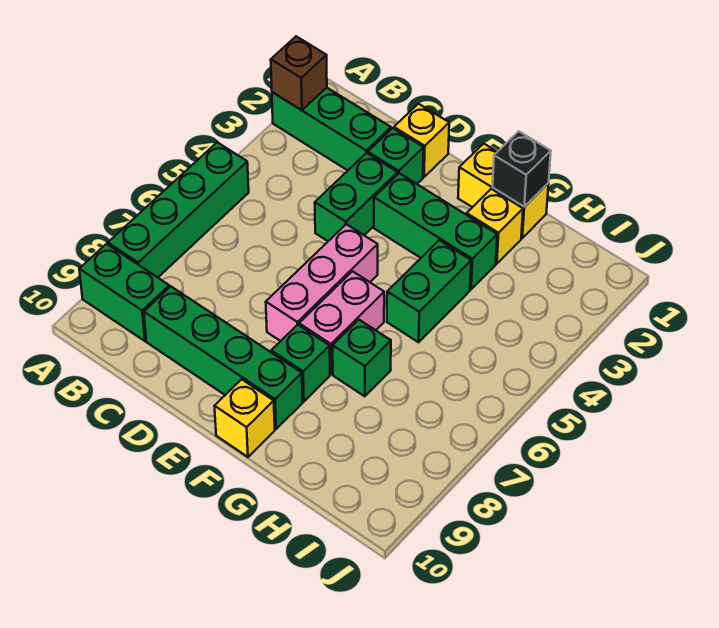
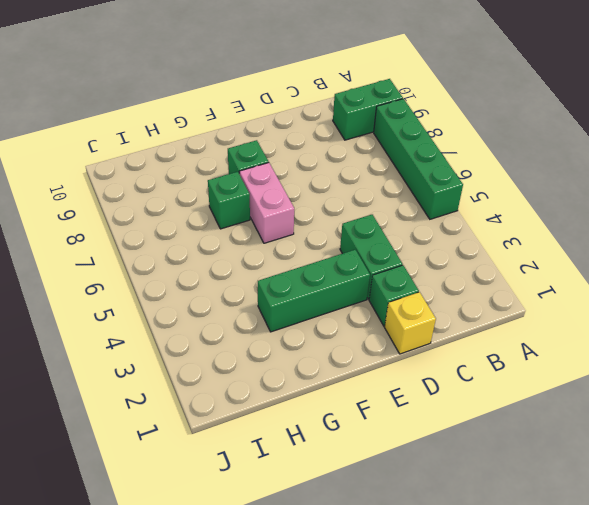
none -> green brick A2:C2 level 1
none -> green brick C9:F9 level 1
none -> pink brick E5:E7 level 1

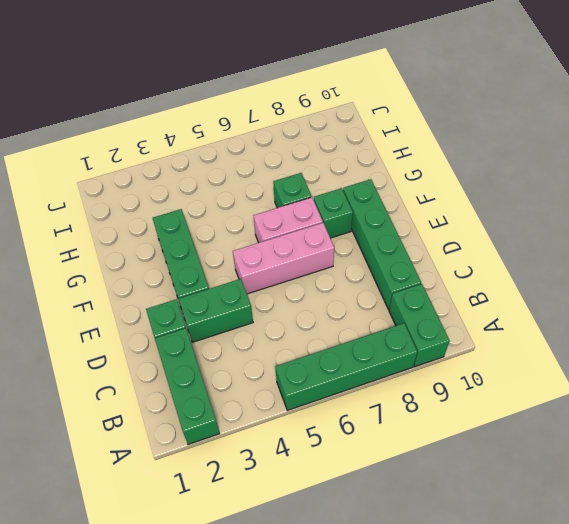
none -> yellow brick D1 level 1
none -> yellow brick F1:G1 level 1
none -> yellow brick F10 level 1

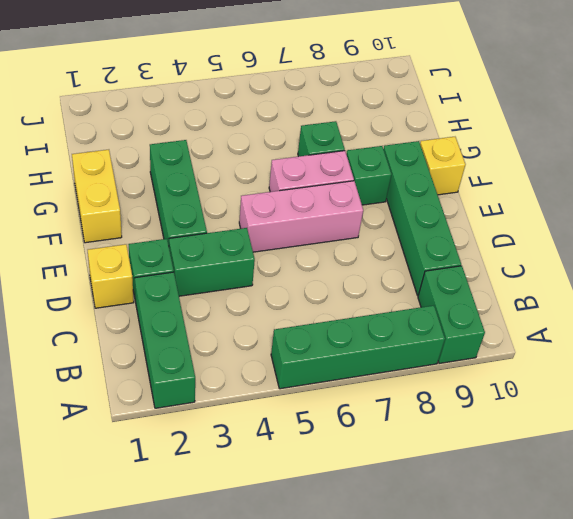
none -> yellow brick G2 level 1
none -> green brick G4:G5 level 1
none -> brown brick A2 level 2

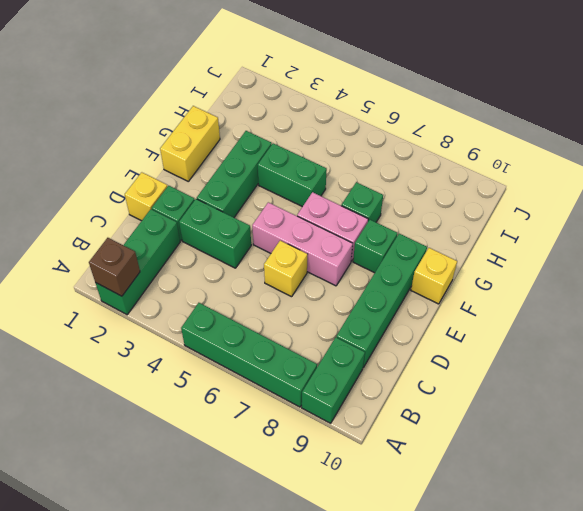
yellow brick D6 level 1 -> yellow brick G2 level 1
none -> black brick G1 level 2

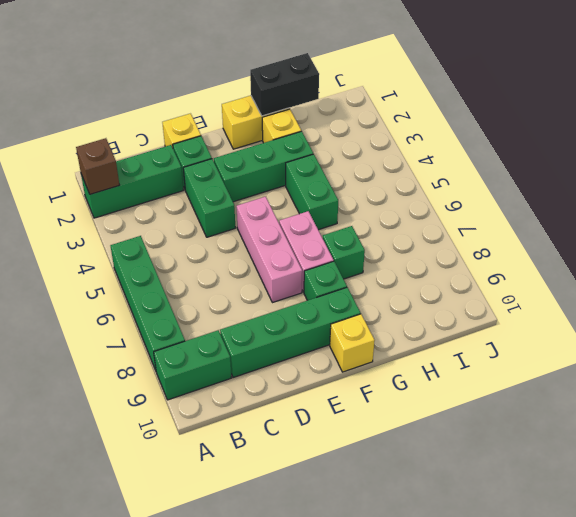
black brick G1:H1 level 2 -> black brick G1 level 2

